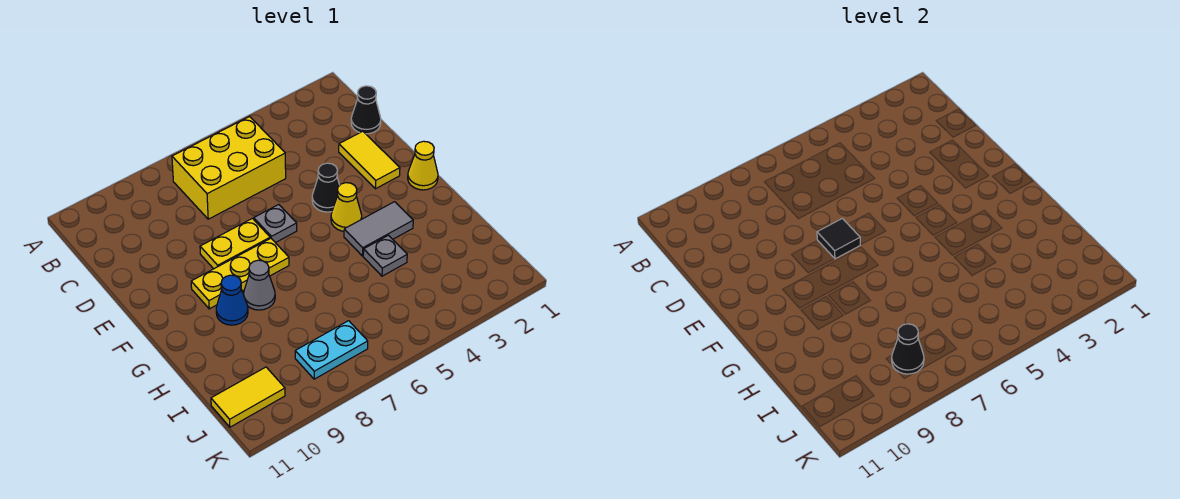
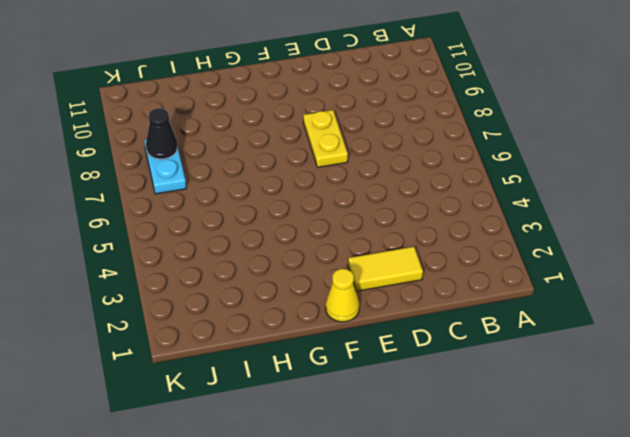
none -> yellow brick B5:C7 level 1
none -> black cone C1 level 1
none -> black cone E4 level 1

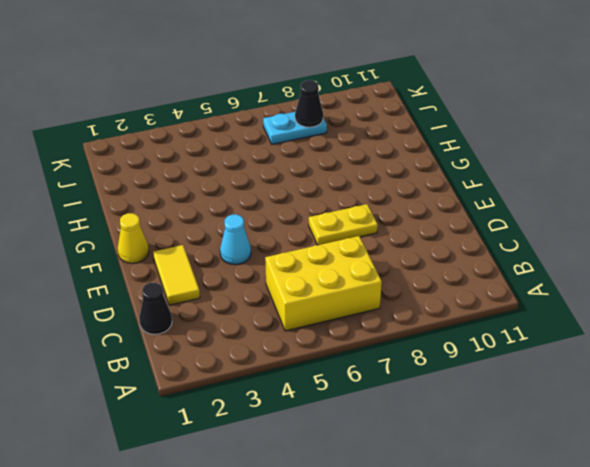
cyan cone E4 level 1 -> black cone E4 level 1
none -> grey plate E6 level 1
none -> yellow cone F4 level 1
none -> yellow plate F7:F9 level 1

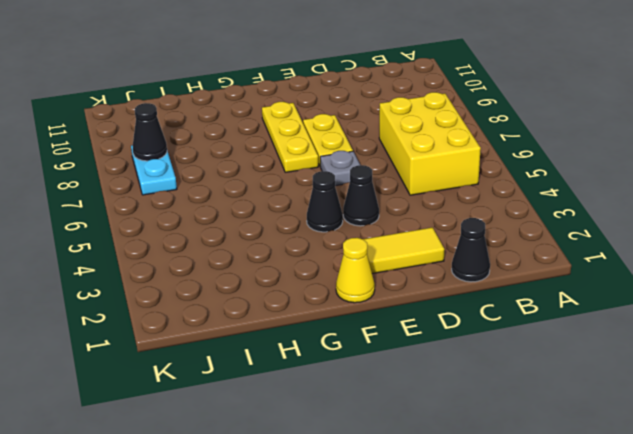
black cone F4 level 1 -> yellow cone F4 level 1
none -> grey tile G3:G4 level 1
none -> grey cone G8 level 1
none -> blue cone G9 level 1

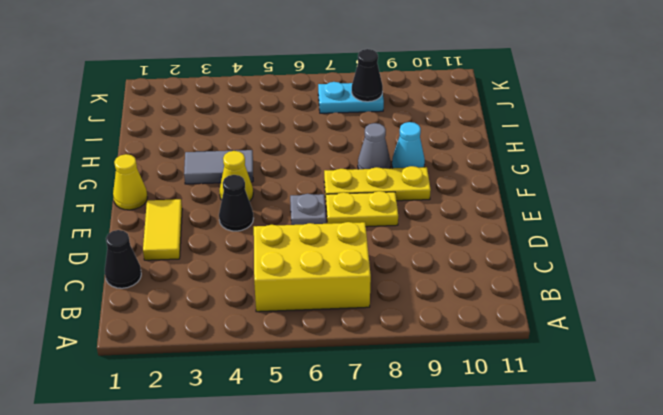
cyan cone G9 level 1 -> blue cone G9 level 1
none -> grey plate H4 level 1
none -> yellow tile J10:J11 level 1
none -> black tile E7 level 2

